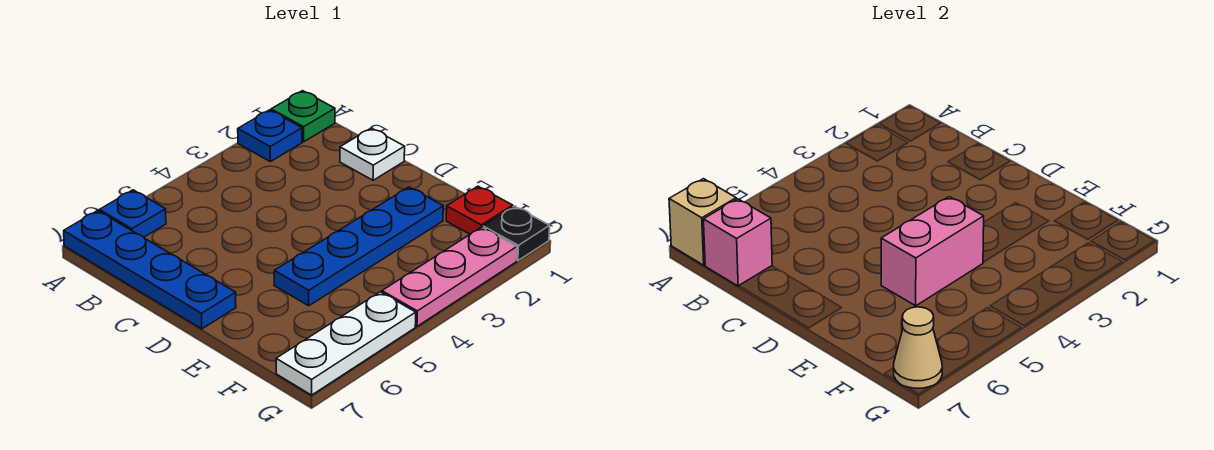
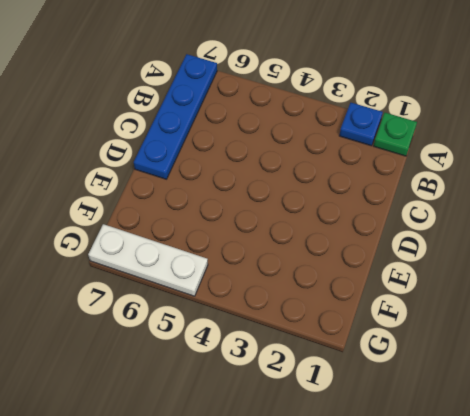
none -> blue plate A6 level 1
none -> white plate C1 level 1
none -> blue plate E2:E5 level 1

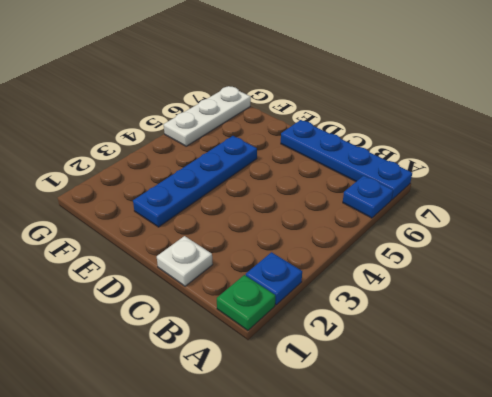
none -> red plate F1 level 1
none -> black plate G1 level 1
none -> pink plate G2:G4 level 1

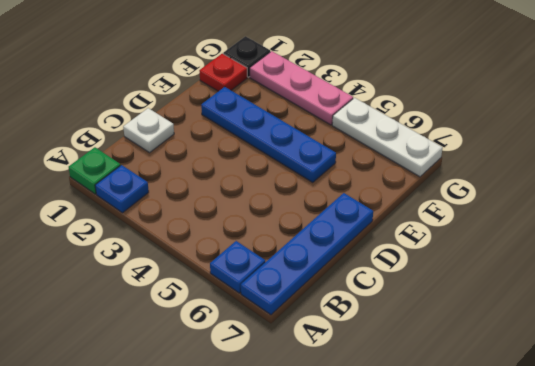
none -> tan brick A7 level 2
none -> pink brick B7 level 2
none -> pink brick E4:E5 level 2

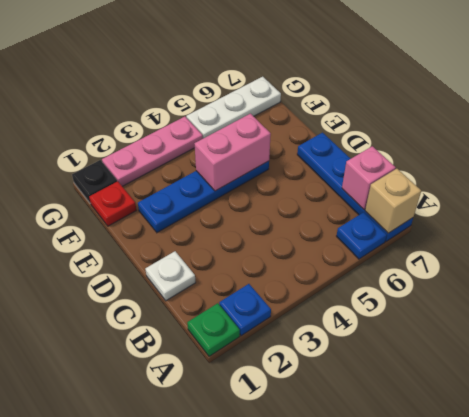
none -> tan cone G7 level 2

